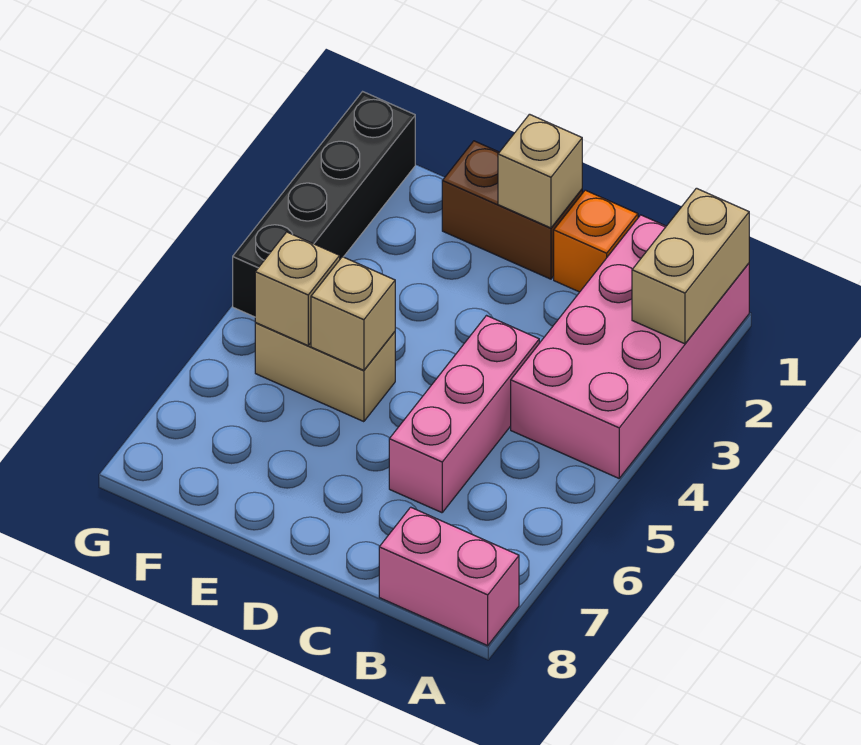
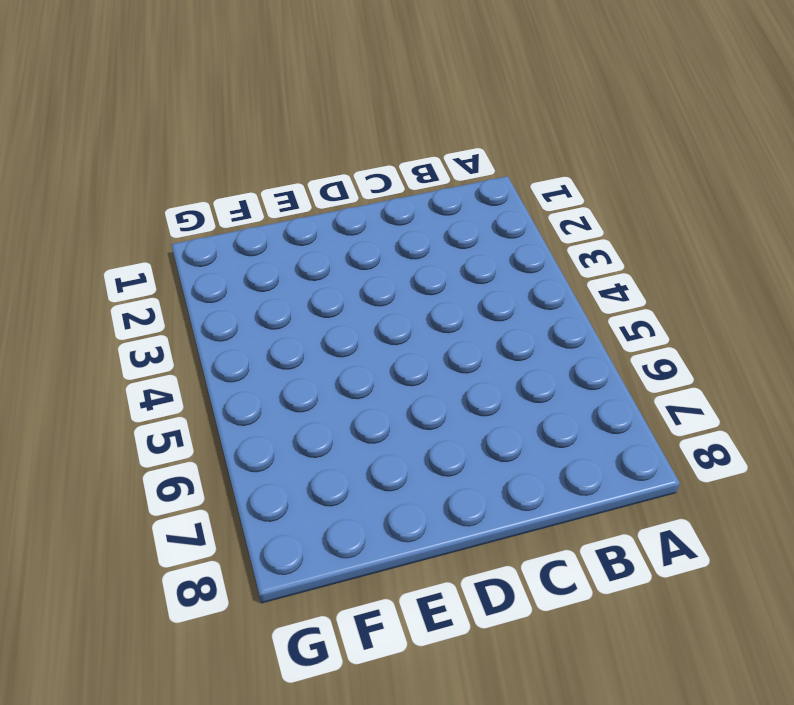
none -> pink brick A1:B4 level 1
none -> pink brick A8:B8 level 1

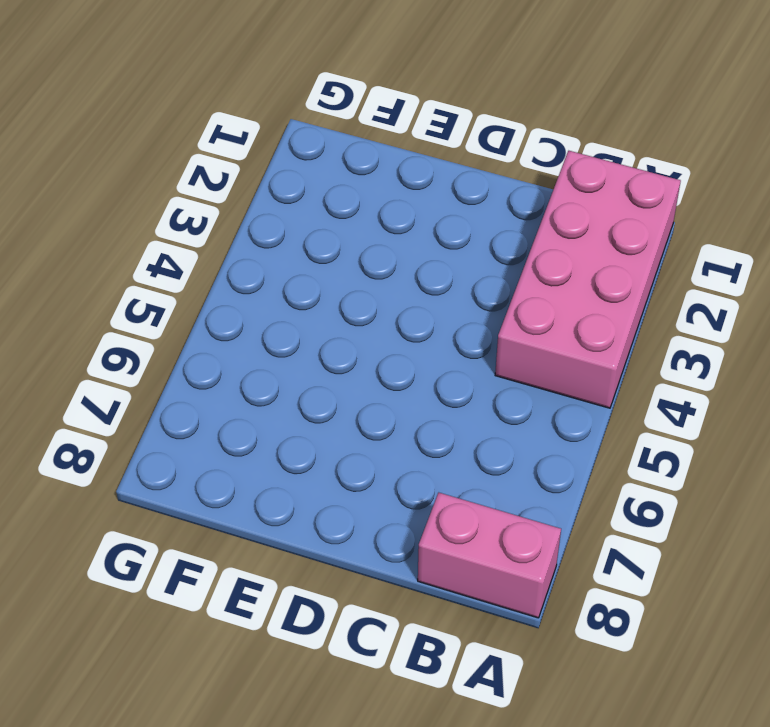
none -> orange brick C1 level 1
none -> pink brick C4:C6 level 1

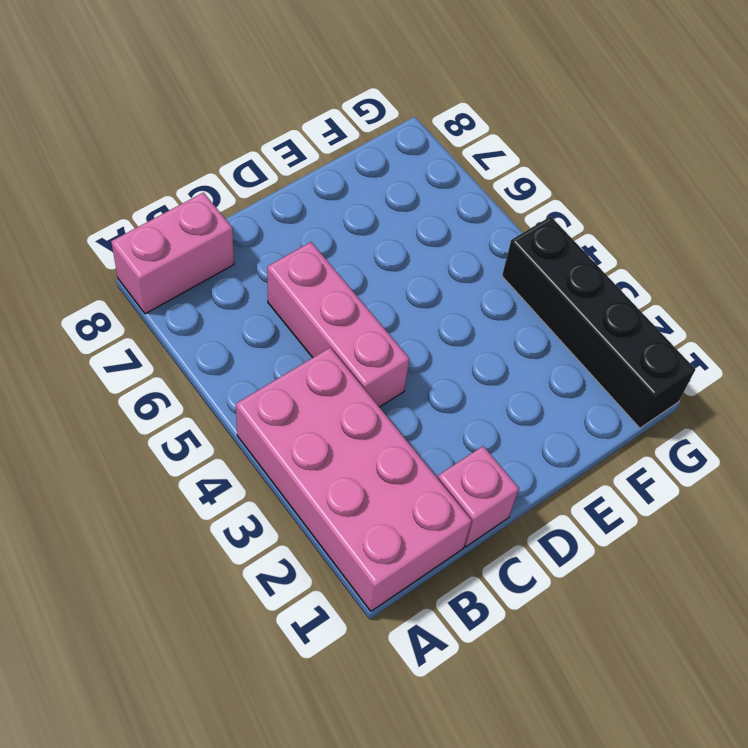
pink brick C1 level 1 -> orange brick C1 level 1
none -> brown brick D1:E1 level 1
none -> tan brick E5:F5 level 1

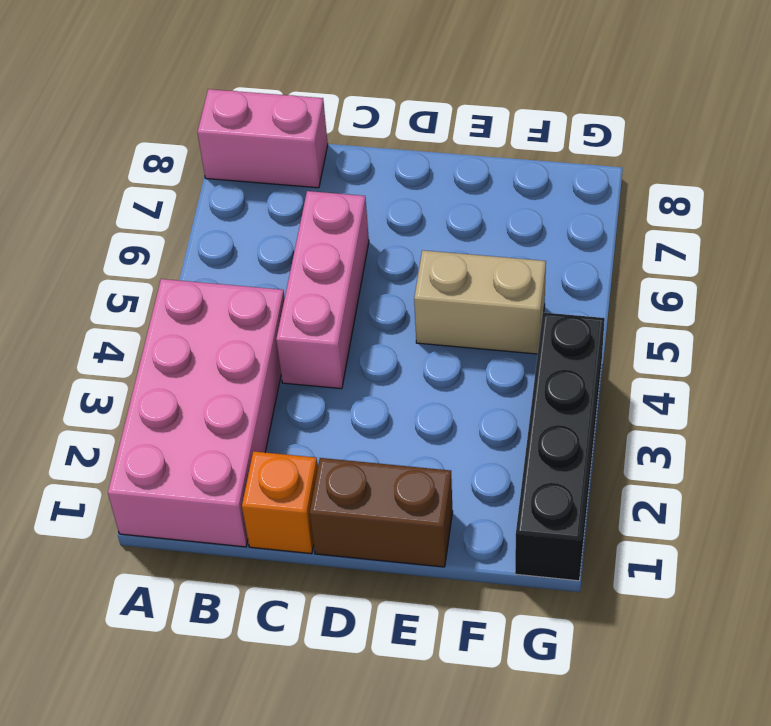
none -> tan brick A1:A2 level 2
none -> tan brick D1 level 2

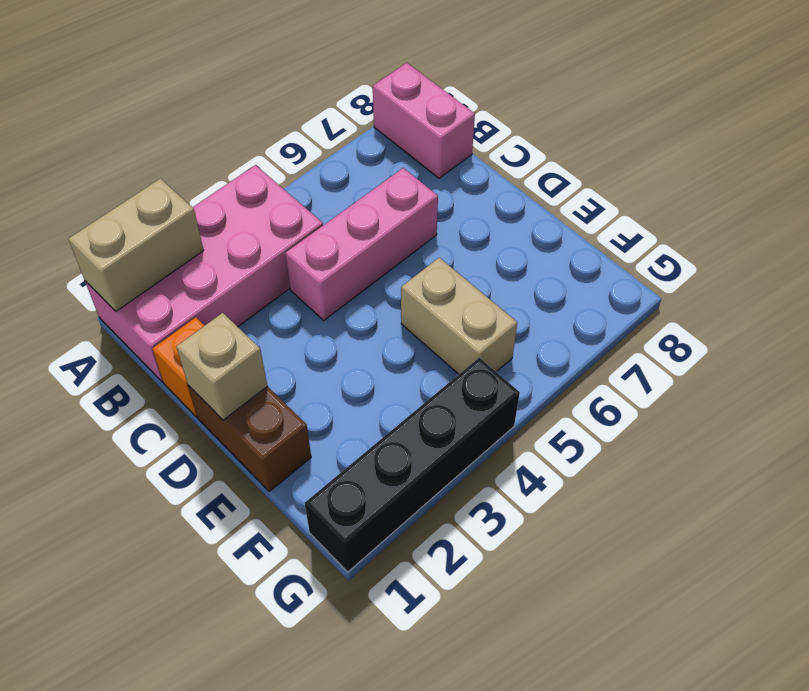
none -> tan brick E5 level 2
none -> tan brick F5 level 2

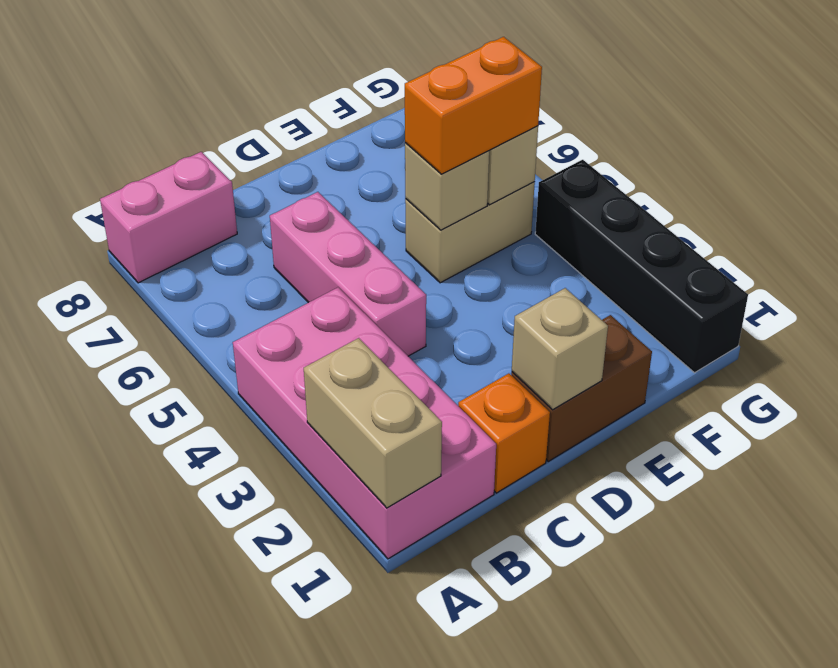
orange brick E5:F5 level 3 -> none

